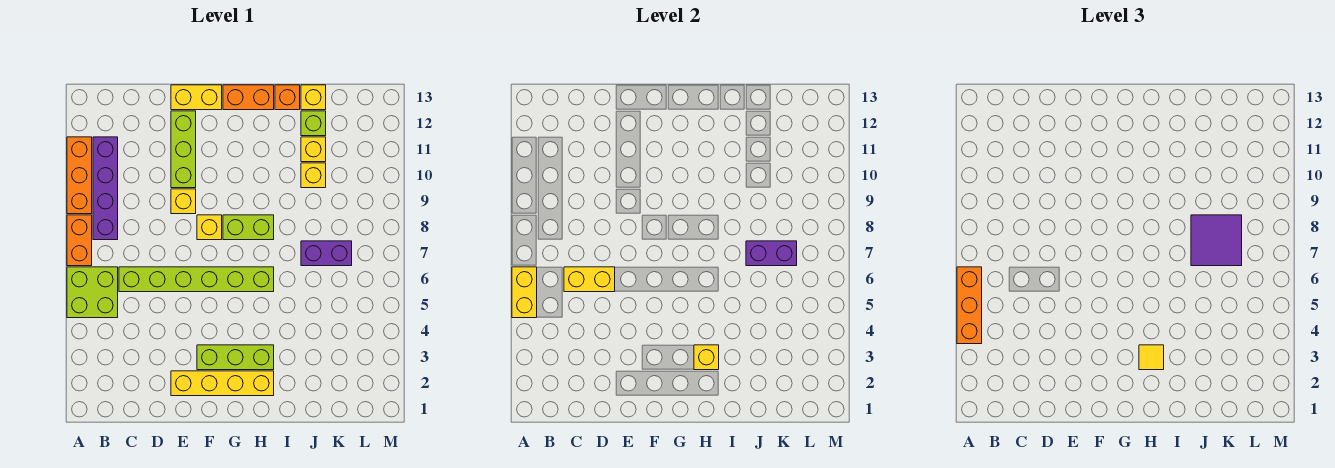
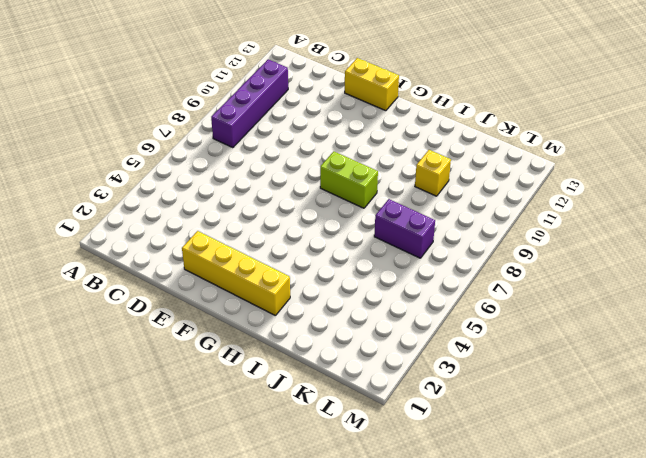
none -> lime brick A5:B6 level 1
none -> orange brick A7:A8 level 1
none -> orange brick A9:A11 level 1

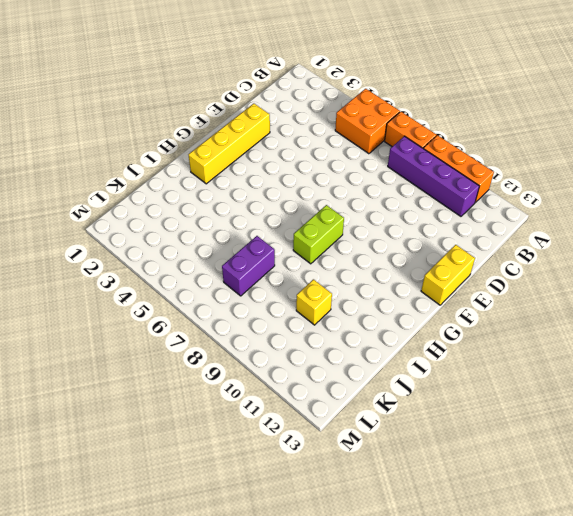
orange brick A5:B6 level 1 -> lime brick A5:B6 level 1
none -> lime brick C6:H6 level 1
none -> yellow brick E9 level 1
none -> lime brick E10:E12 level 1

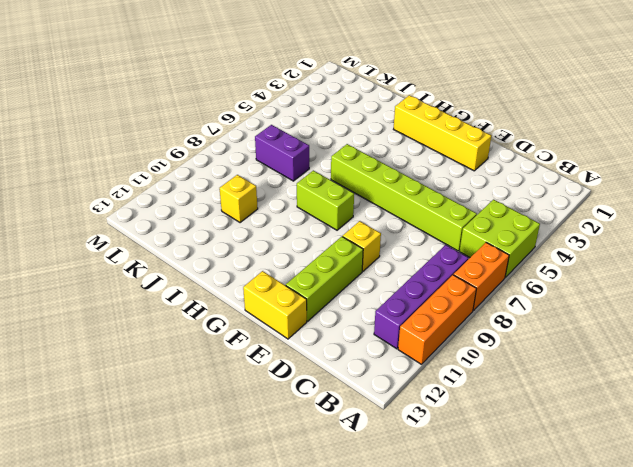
none -> lime brick F3:H3 level 1
none -> yellow brick F8 level 1
none -> orange brick G13:H13 level 1

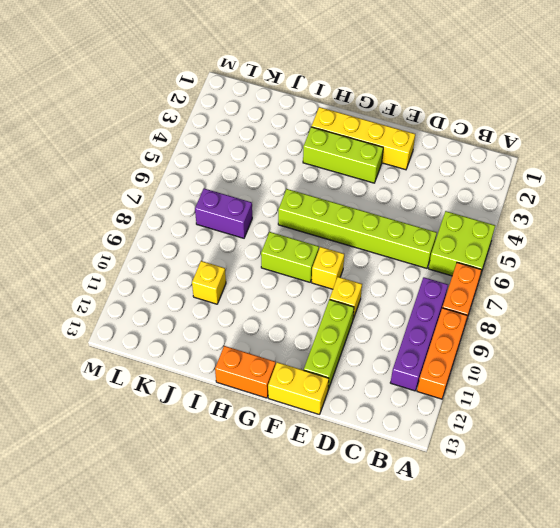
none -> orange brick I13 level 1
none -> yellow brick J11 level 1
none -> lime brick J12 level 1

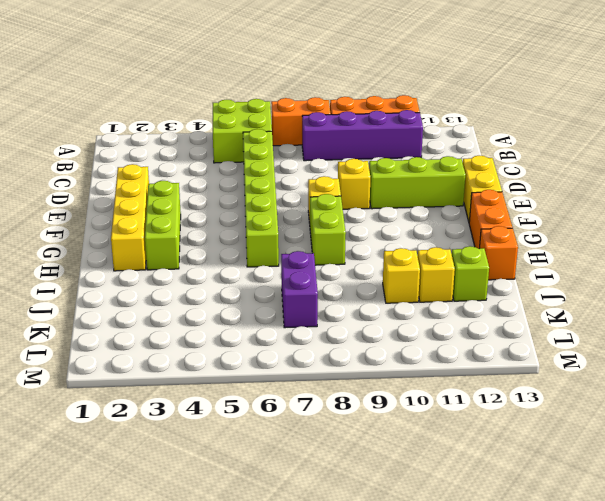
none -> yellow brick J13 level 1
none -> yellow brick A5:A6 level 2
none -> yellow brick C6:D6 level 2

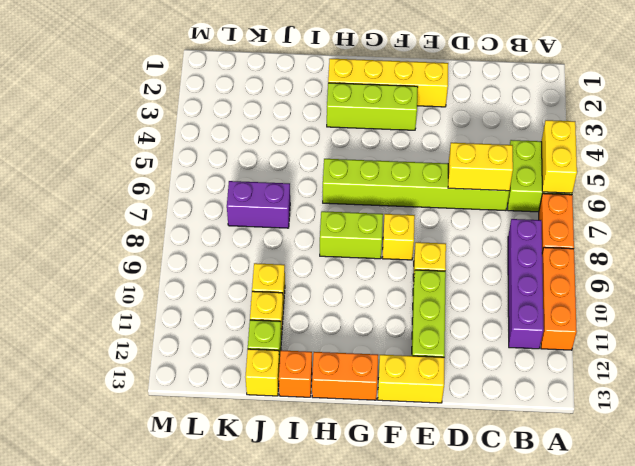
none -> yellow brick H3 level 2
none -> purple brick J7:K7 level 2
none -> orange brick A4:A6 level 3

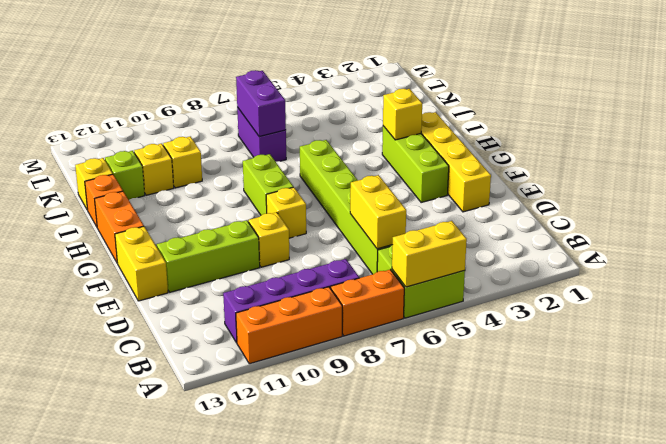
none -> orange brick A4:A6 level 3
none -> yellow tile H3 level 3
none -> purple tile J7:K8 level 3

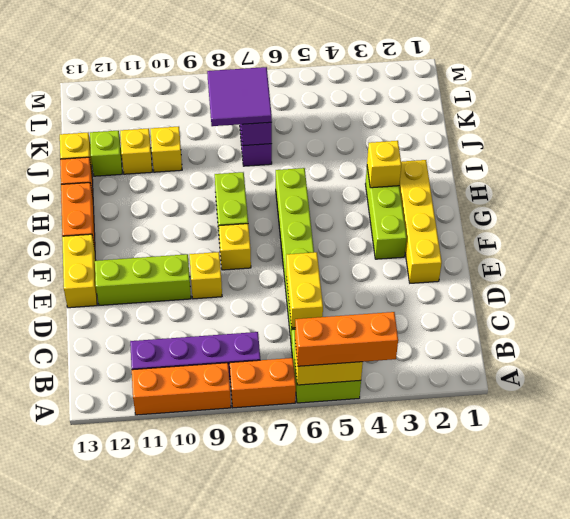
none -> yellow tile H3 level 3

